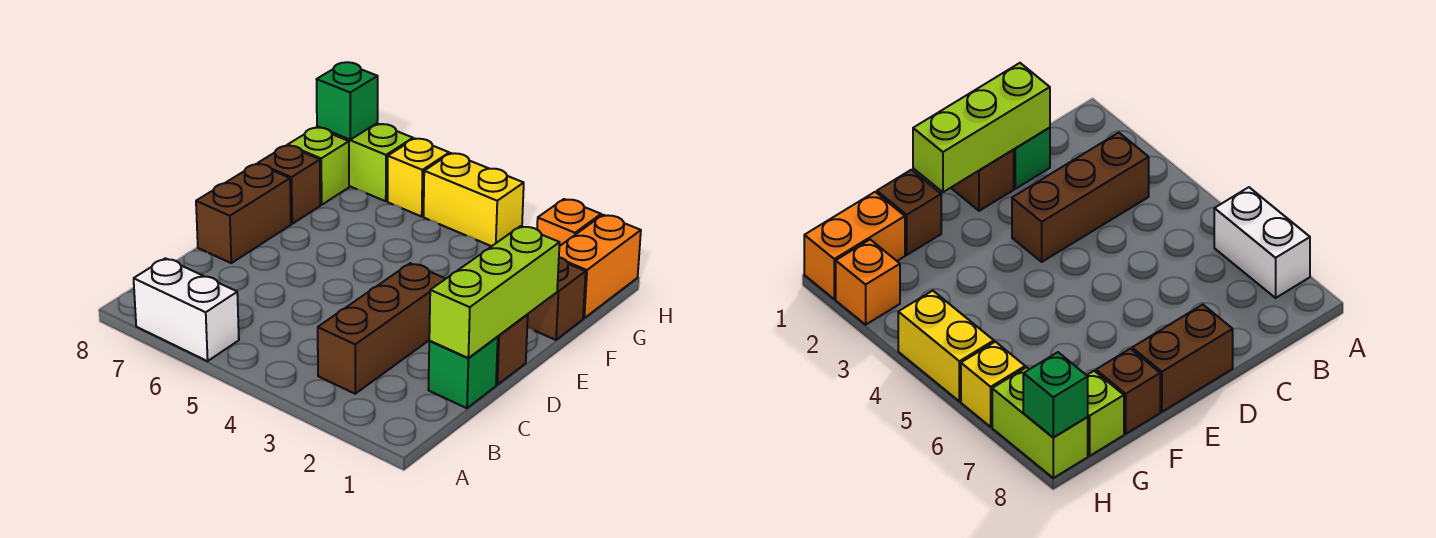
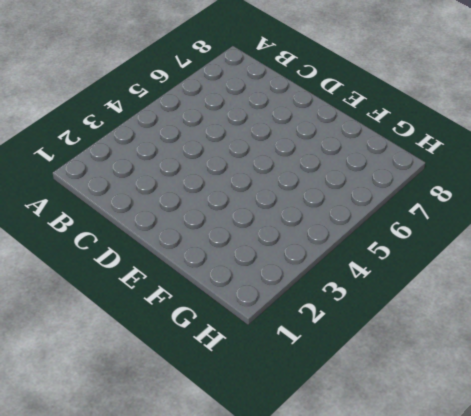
none -> white brick A6:A7 level 1
none -> brown brick B3:D3 level 1
none -> green brick C1 level 1

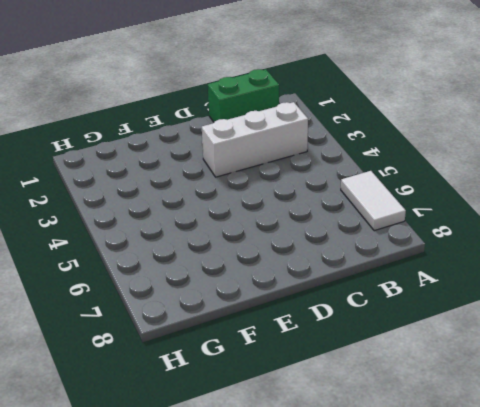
white tile A6:A7 level 1 -> white brick A6:A7 level 1
green brick B1:C1 level 1 -> green brick C1 level 1
white brick B3:D3 level 1 -> brown brick B3:D3 level 1
none -> brown brick D1 level 1
none -> brown brick D8:E8 level 1
none -> brown brick F1 level 1

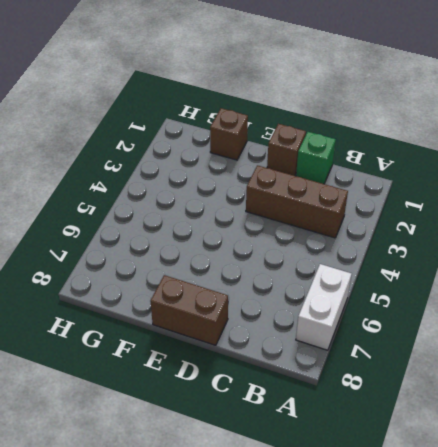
none -> brown brick F8 level 1
none -> orange brick G1:H1 level 1
none -> lime brick G8 level 1

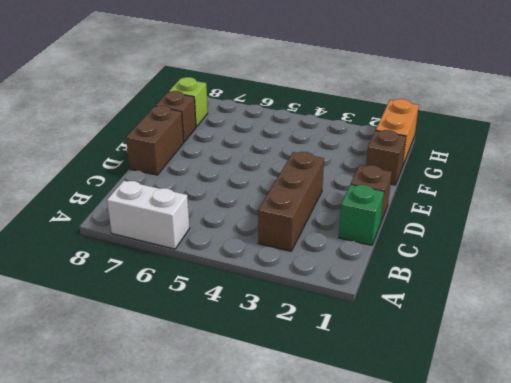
none -> orange brick H2 level 1
none -> yellow brick H4:H5 level 1
none -> yellow brick H6 level 1

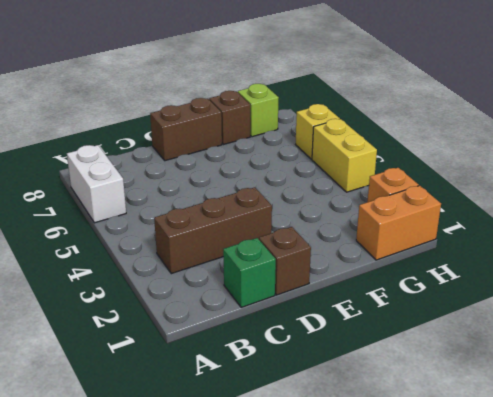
none -> brown brick F1 level 1
none -> lime brick H7:H8 level 1
none -> lime brick C1:E1 level 2

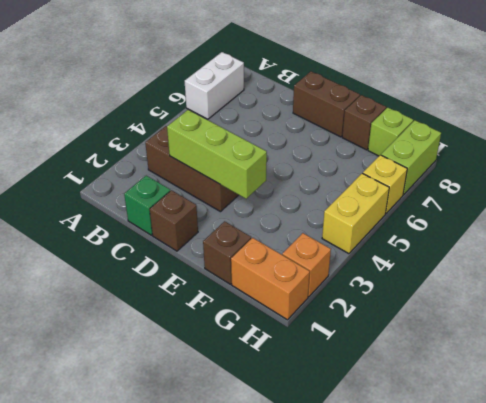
lime brick C3:E3 level 2 -> lime brick C1:E1 level 2
none -> green brick H8 level 2

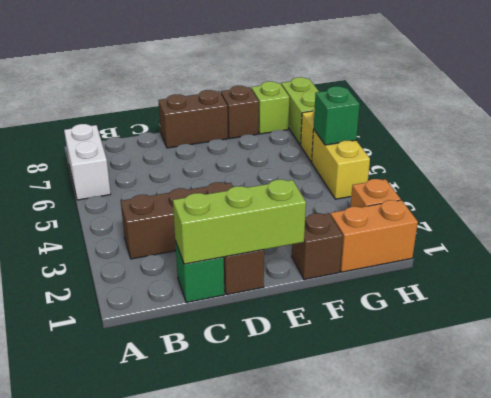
green brick H5 level 2 -> green brick H8 level 2

